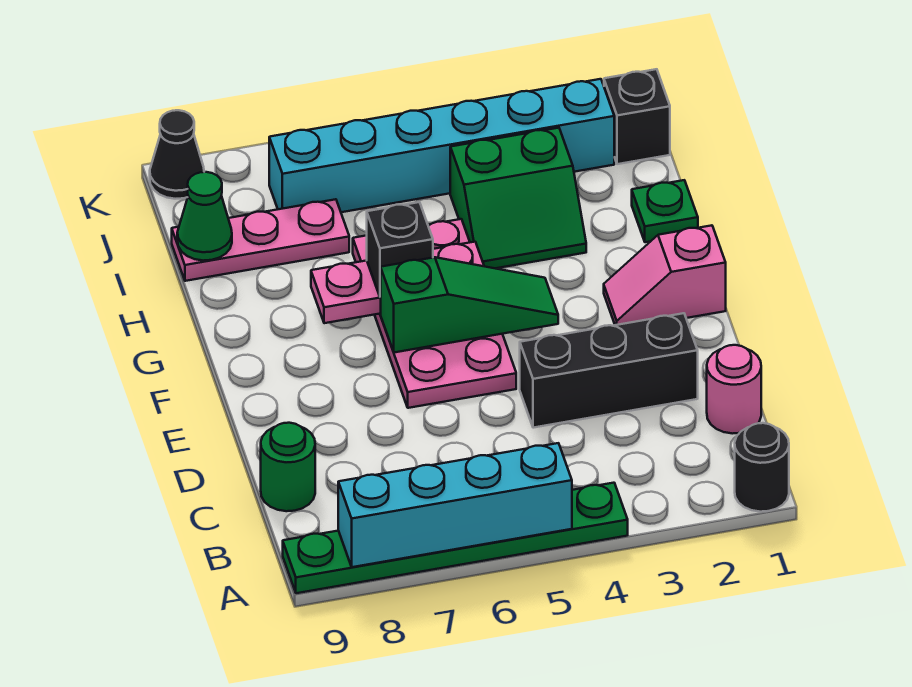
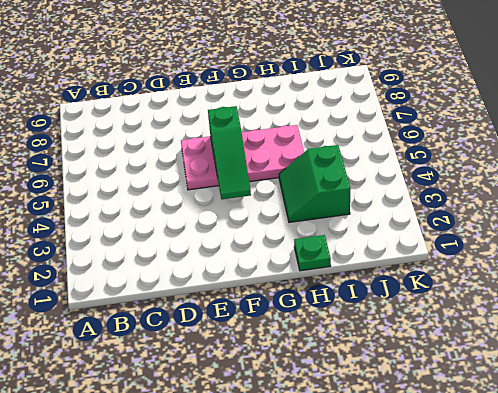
none -> black round brick A1 level 1
none -> green plate A4:A9 level 1
none -> pink round brick C1 level 1

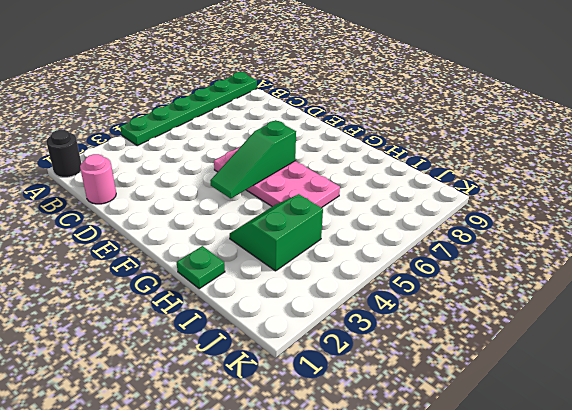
none -> green round brick C9 level 1
none -> black brick D2:D4 level 1
none -> pink slope F1:F2 level 1 top 1

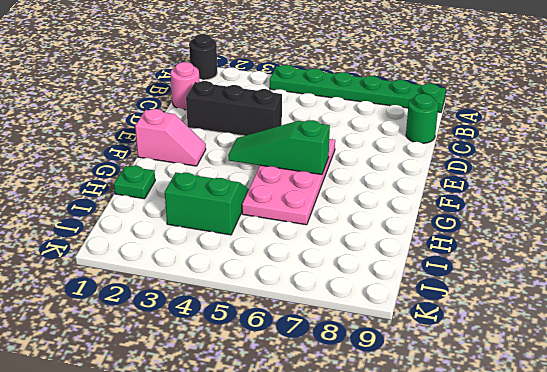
none -> pink plate I7:I9 level 1
none -> black brick J1 level 1
none -> cyan brick J2:J7 level 1

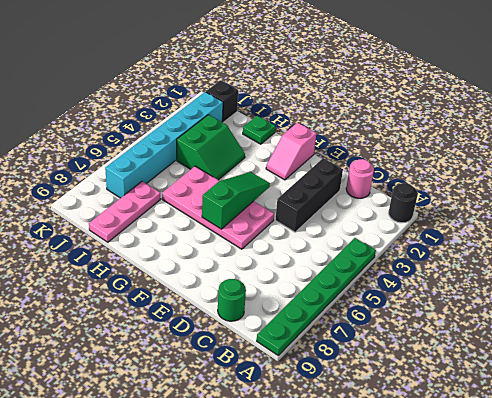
none -> black cone K9 level 1
none -> cyan brick A5:A8 level 2
none -> pink plate G5:G7 level 2

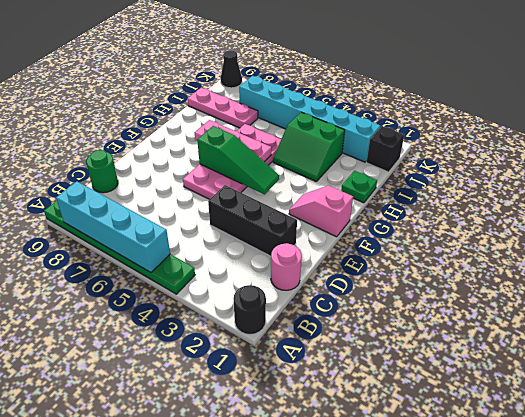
none -> green cone I9 level 2
none -> black brick G6 level 3

